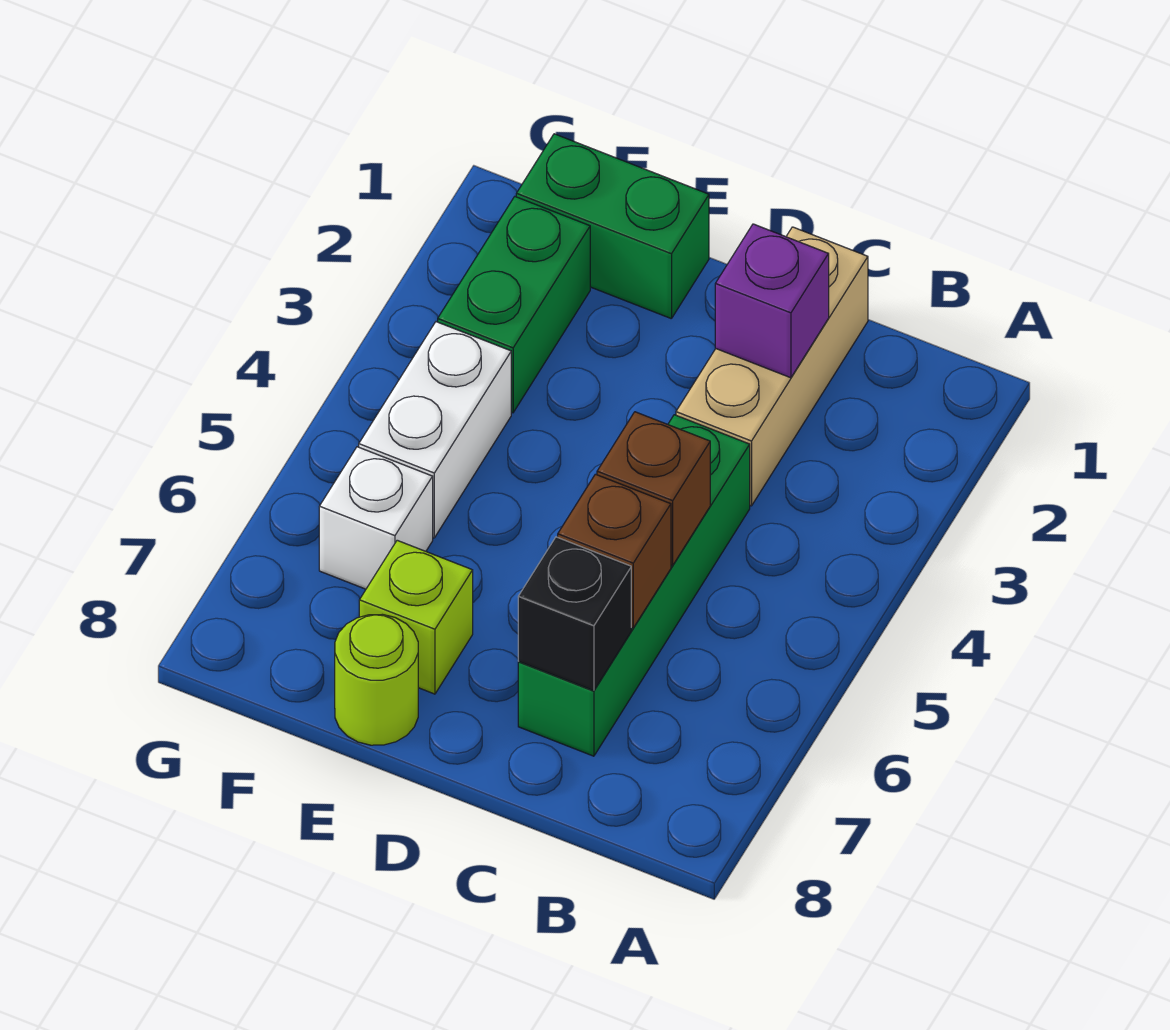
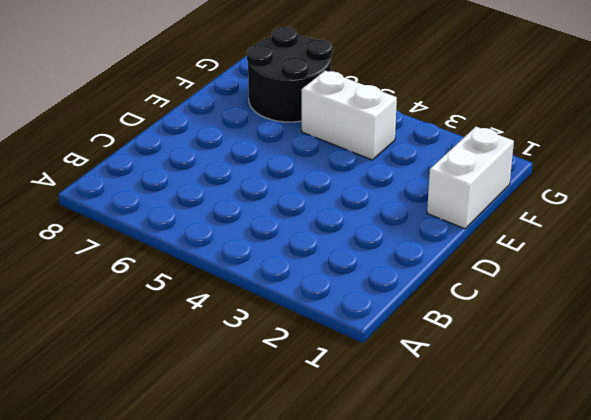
white brick E1:F1 level 1 -> green brick E1:F1 level 1
black round brick F6:G7 level 1 -> white brick F6 level 1
none -> tan brick C1:C3 level 1
none -> green brick C4:C7 level 1
none -> lime brick E7 level 1

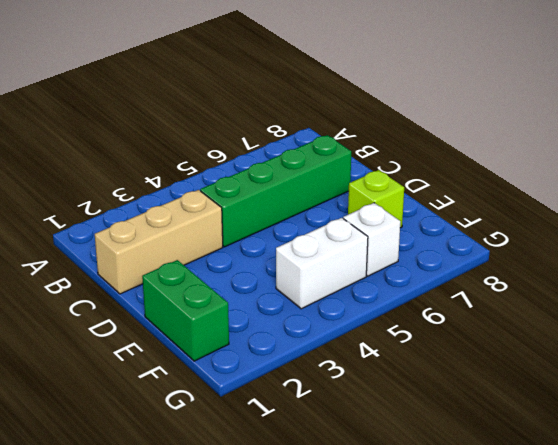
none -> lime round brick E8 level 1
none -> green brick F2:F3 level 1
none -> purple brick C2 level 2

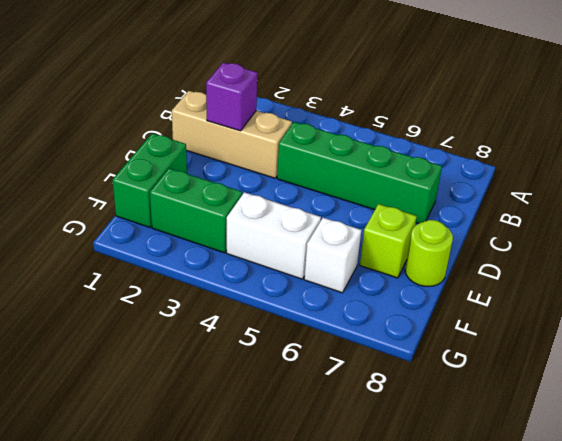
none -> brown brick C5 level 2
none -> brown brick C6 level 2
none -> black brick C7 level 2

